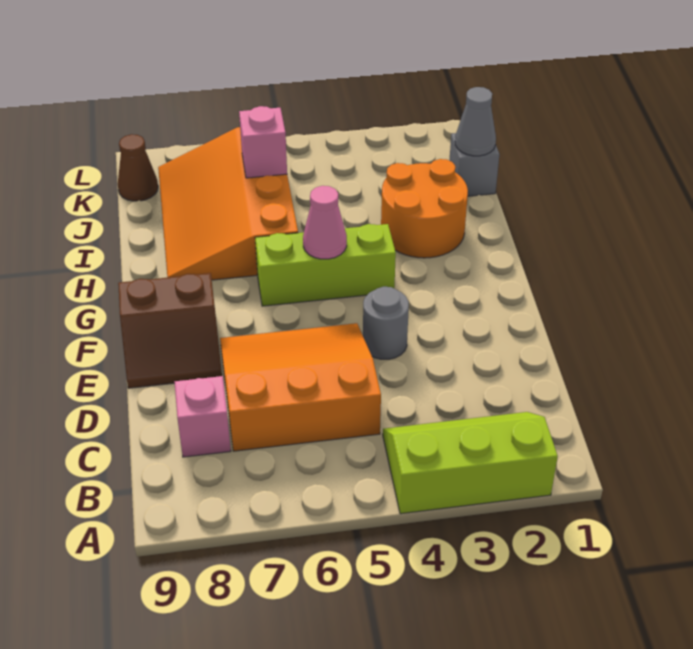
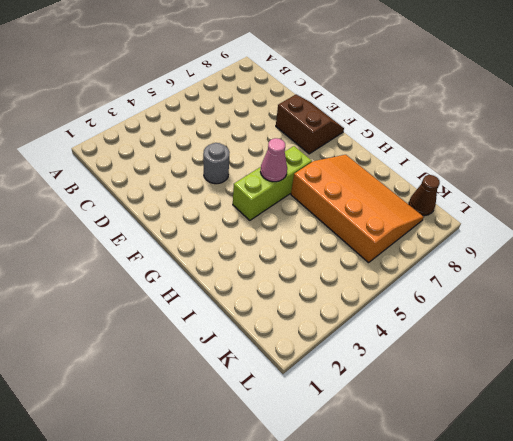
brown slope E8:F9 level 1 top 8 -> brown slope E8:F9 level 1 top F
none -> lime slope A2:B4 level 1 top A
none -> orange slope C5:E7 level 1 top C
none -> pink brick C8 level 1

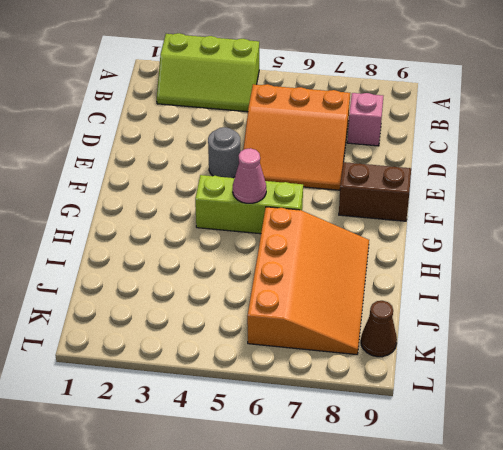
none -> orange round brick H2:I3 level 1
none -> grey brick J1 level 1
none -> grey cone J1 level 2

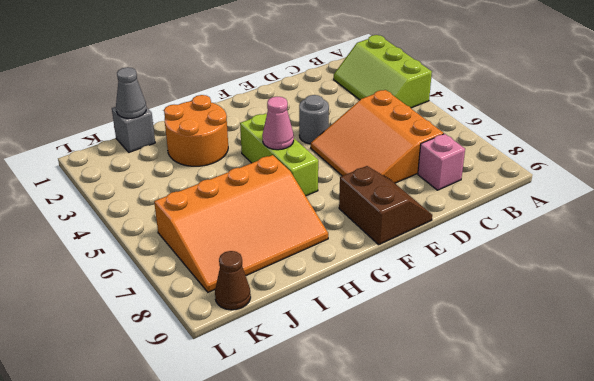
none -> pink brick J6 level 2

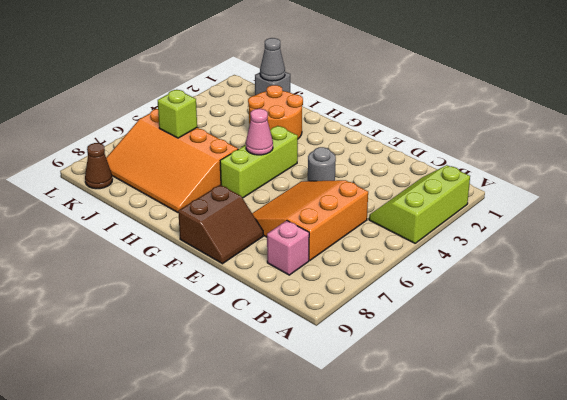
lime brick J6 level 2 -> pink brick J6 level 2

